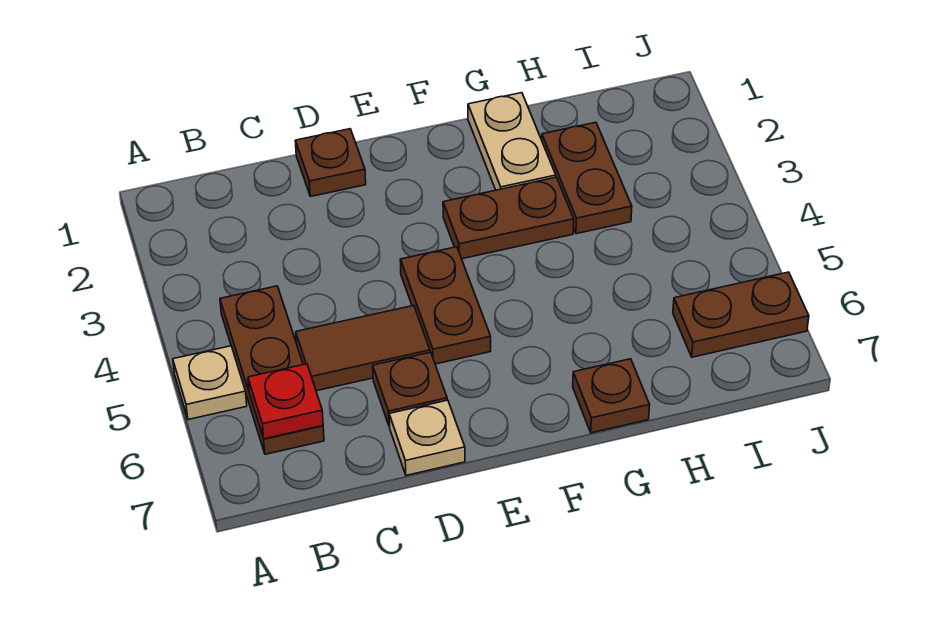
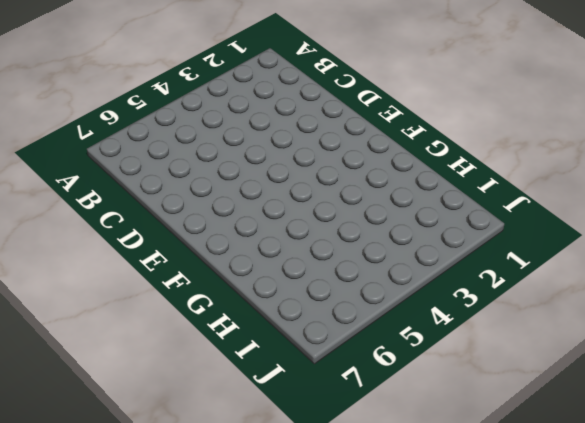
none -> tan plate A5 level 1
none -> brown plate B4:B6 level 1
none -> brown tile C5:D5 level 1

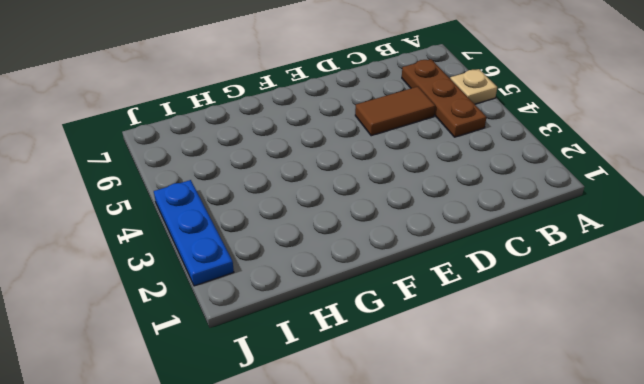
blue plate J2:J4 level 1 -> none
none -> brown plate D1 level 1
none -> brown plate D6 level 1
none -> tan plate D7 level 1

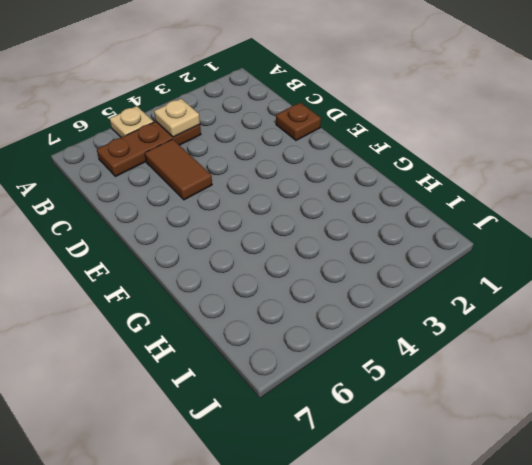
tan plate B4 level 2 -> tan plate D7 level 1
none -> brown plate D6 level 1
none -> brown plate E4:E5 level 1
none -> brown plate F3:G3 level 1

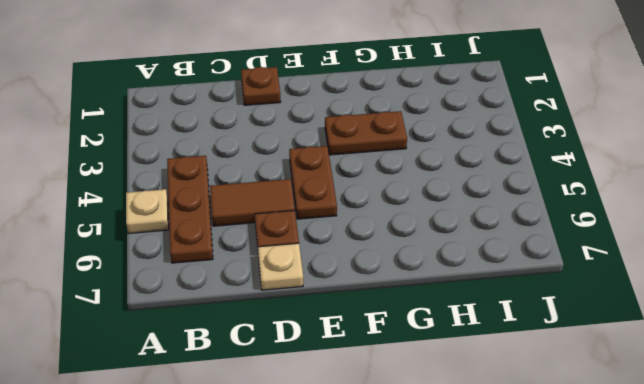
none -> tan plate G1:G2 level 1
none -> brown plate G7 level 1
none -> brown plate H2:H3 level 1

